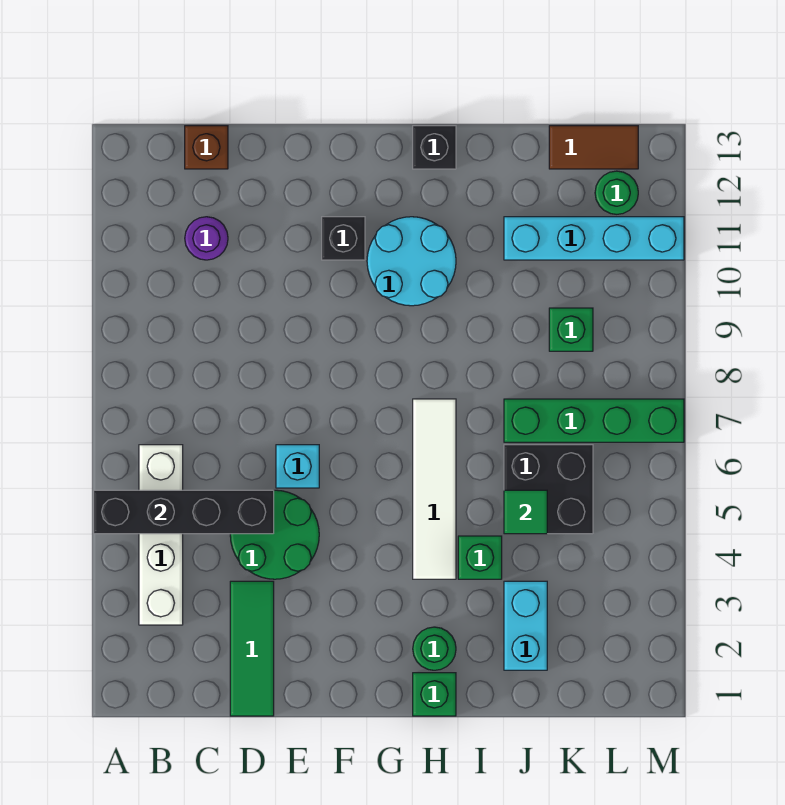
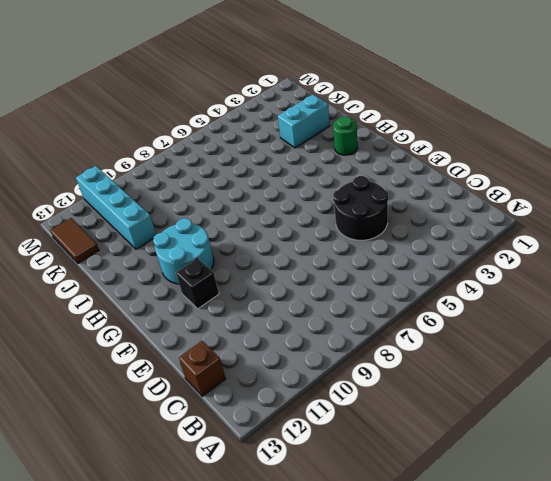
black round brick D4:E5 level 1 -> green round brick D4:E5 level 1
none -> white brick B3:B6 level 1
none -> purple round brick C11 level 1
none -> green tile D1:D3 level 1

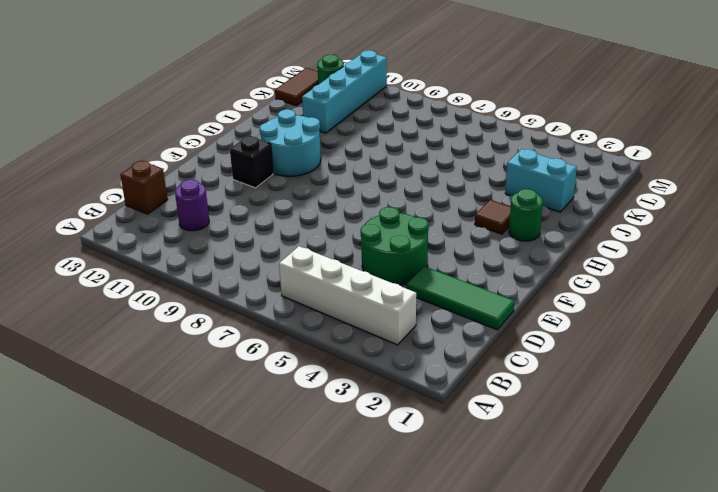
brown tile H3 level 1 -> none
none -> cyan brick E6 level 1
none -> green brick H1 level 1
none -> white tile H4:H7 level 1

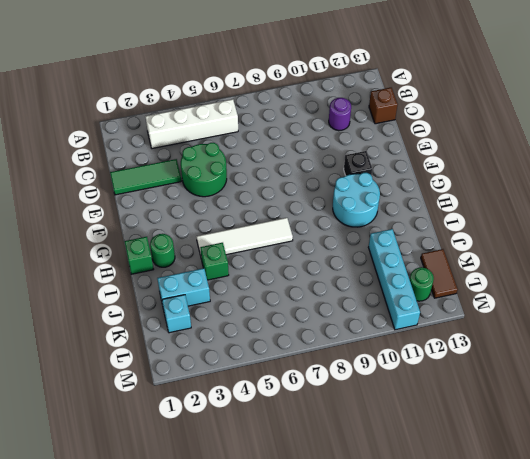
cyan brick K2 level 1 -> cyan brick E6 level 1
none -> black brick H13 level 1
none -> black brick J5:K6 level 1
none -> green brick J7:M7 level 1

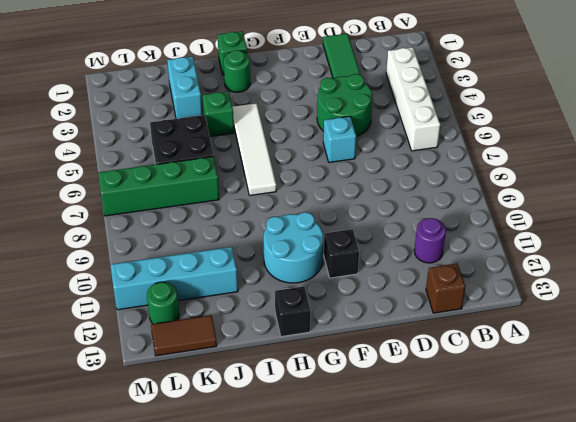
none -> green brick K9 level 1
none -> black brick A5:D5 level 2
none -> green tile J5 level 2

